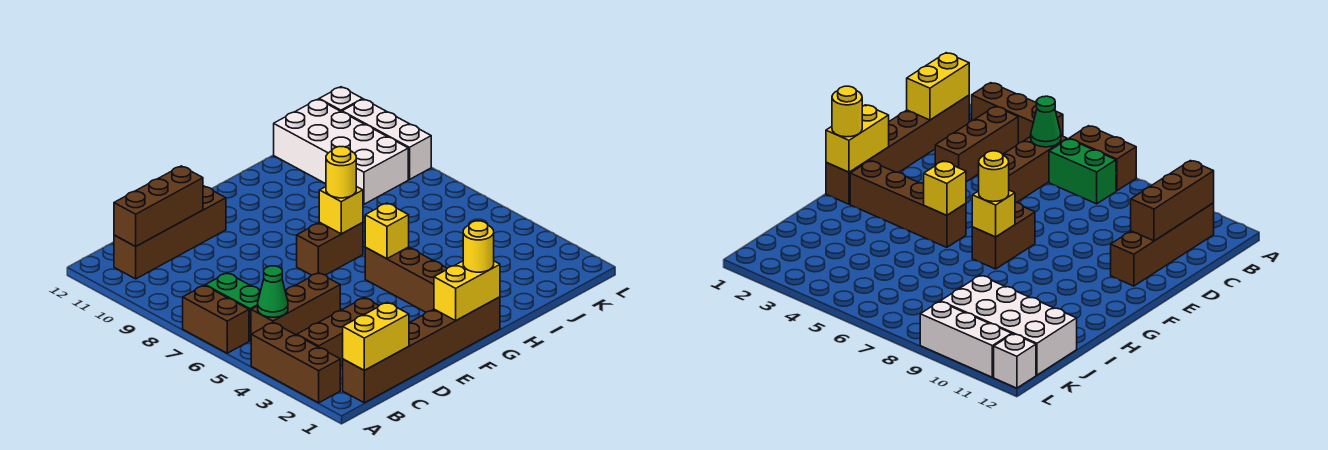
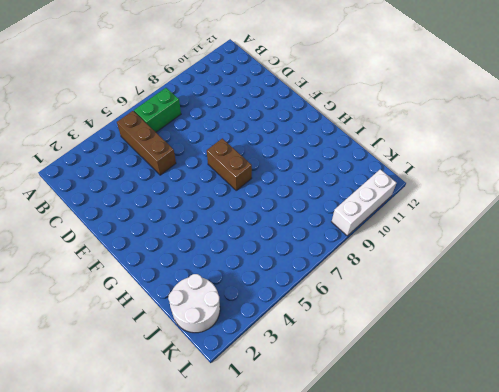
white round brick J1:K2 level 1 -> none
none -> brown brick A2:A4 level 1
none -> brown brick A6:A7 level 1
none -> brown brick B1:G1 level 1

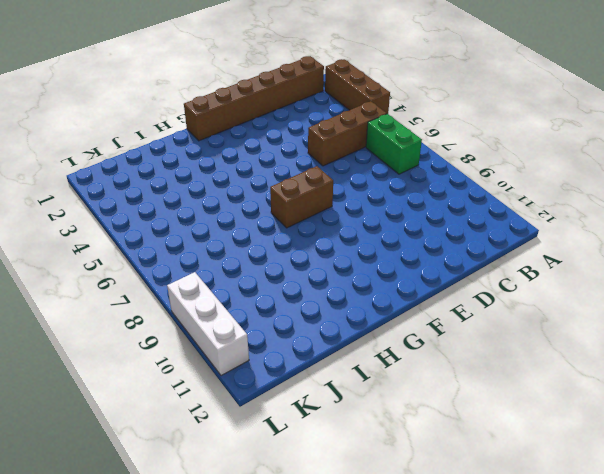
none -> brown brick A6:A7 level 1
none -> brown brick B3:D3 level 1
none -> brown brick B11:E11 level 1

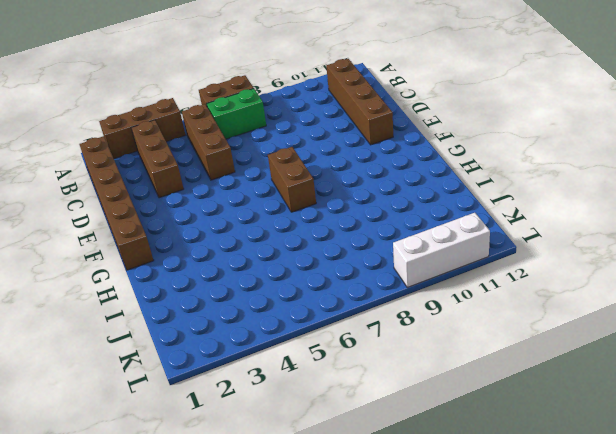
none -> brown brick G2:G5 level 1
none -> white brick J9:K12 level 1
none -> white brick L12 level 1

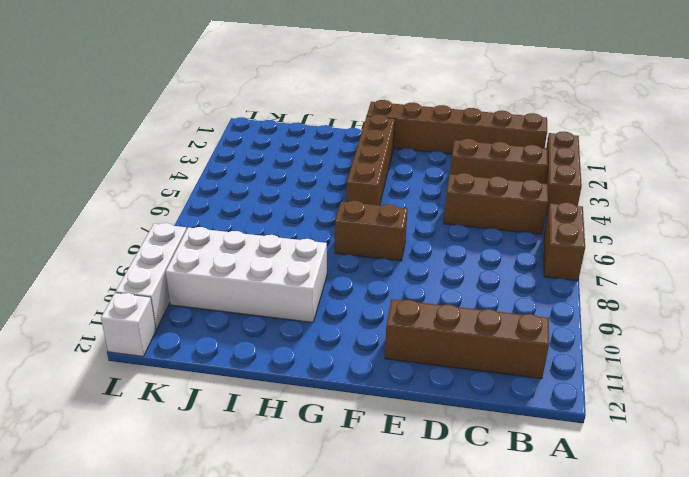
white brick H9:K10 level 1 -> white brick J9:K12 level 1
none -> green brick B6:B7 level 1
none -> yellow brick B1:C1 level 2
none -> green cone B5 level 2

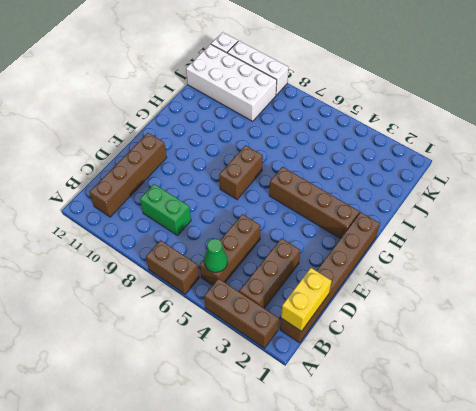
green brick C8:C9 level 1 -> green brick B6:B7 level 1
none -> brown brick B11:D11 level 2
none -> yellow brick F1:G1 level 2
none -> yellow brick G5 level 2

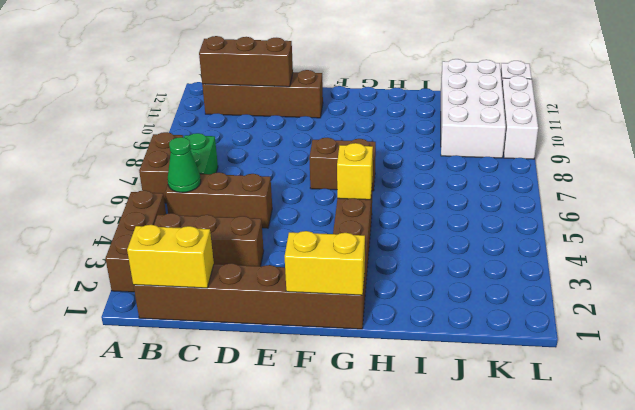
none -> yellow brick G7 level 2
none -> yellow round brick G1 level 3
none -> yellow round brick G7 level 3

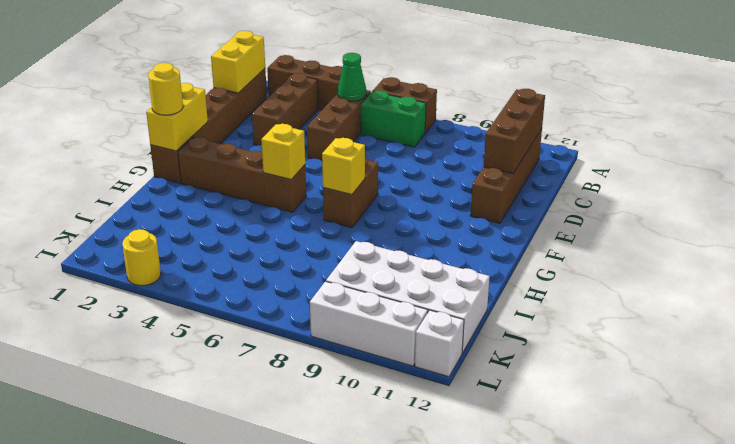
yellow round brick L3 level 1 -> yellow round brick G7 level 3

